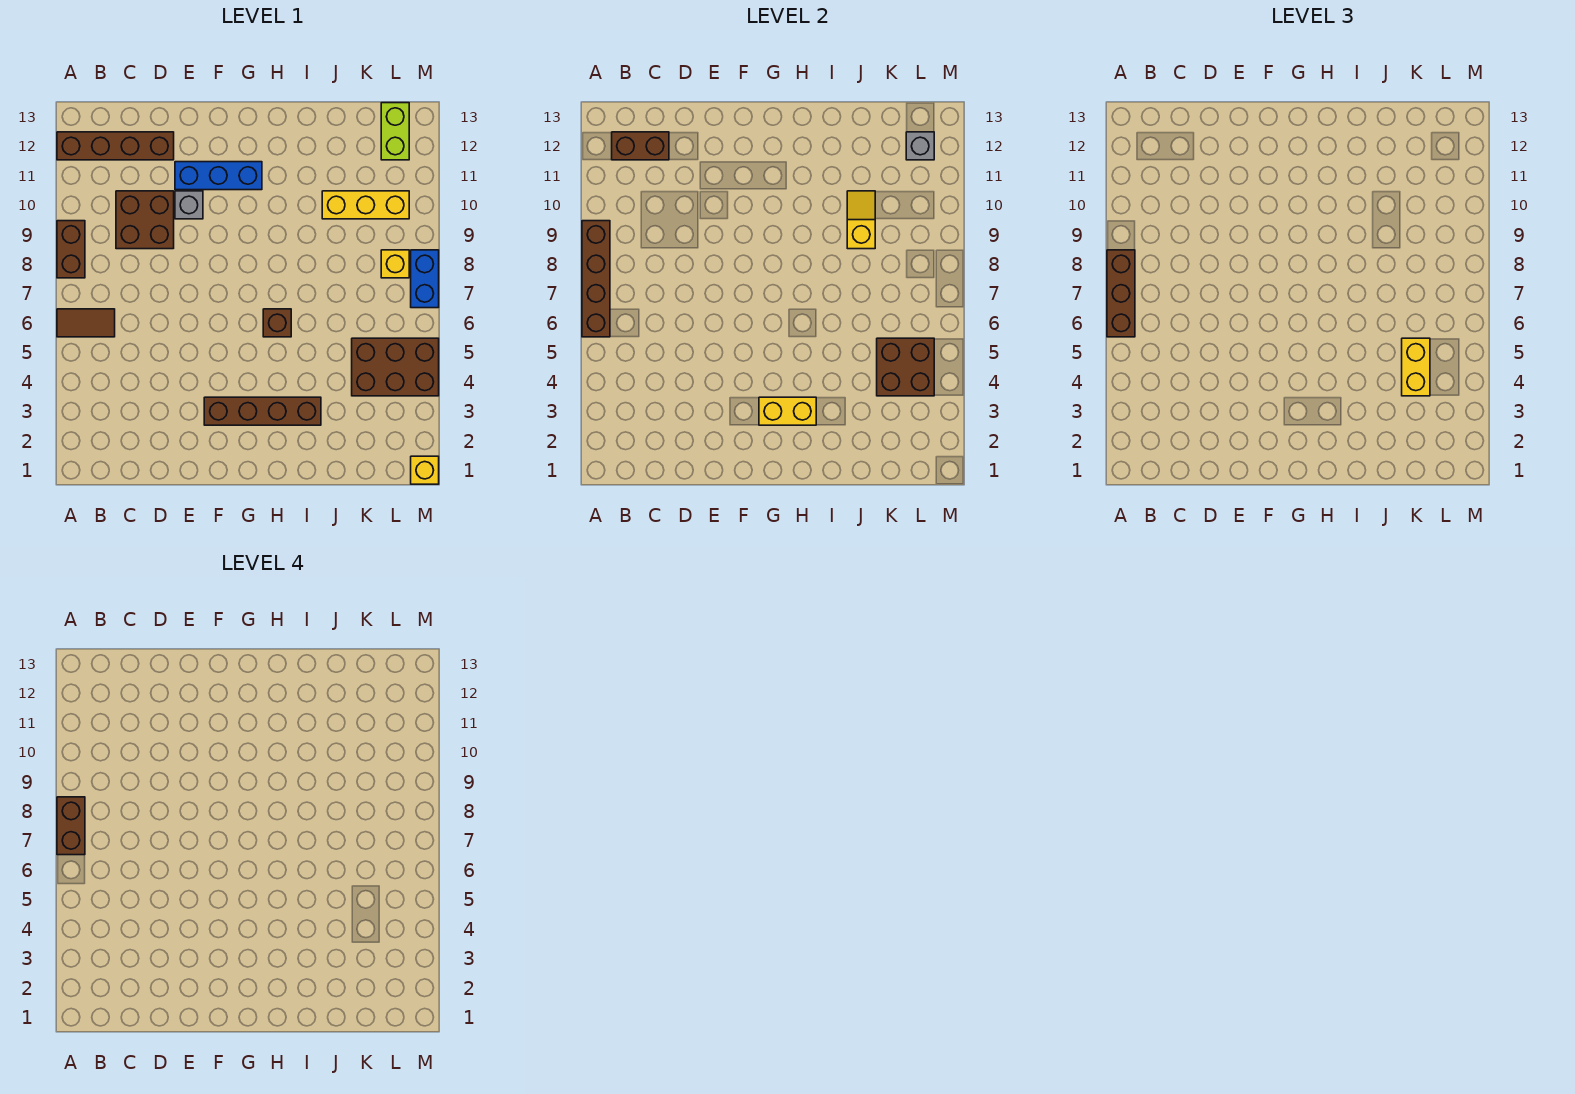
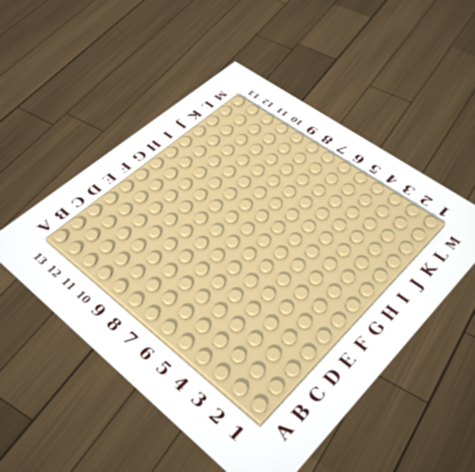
none -> brown tile A6:B6 level 1
none -> brown brick A8:A9 level 1
none -> brown brick A12:D12 level 1

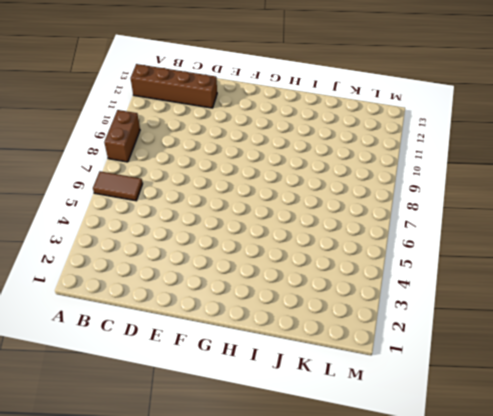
none -> brown brick C9:D10 level 1
none -> grey brick E10 level 1
none -> blue brick E11:G11 level 1

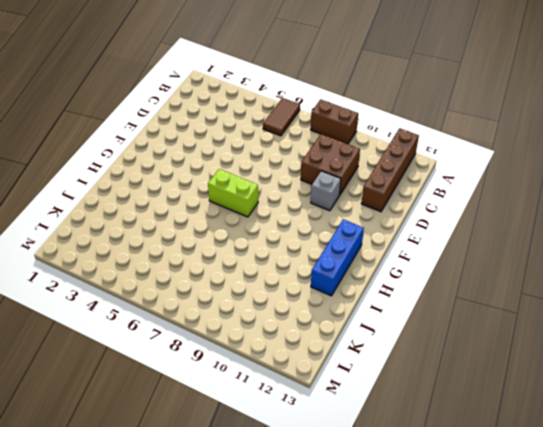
lime brick G6:G7 level 1 -> lime brick L12:L13 level 1
blue brick G12:I12 level 1 -> blue brick E11:G11 level 1
none -> brown brick F3:I3 level 1
none -> brown brick H6 level 1
none -> yellow brick J10:L10 level 1

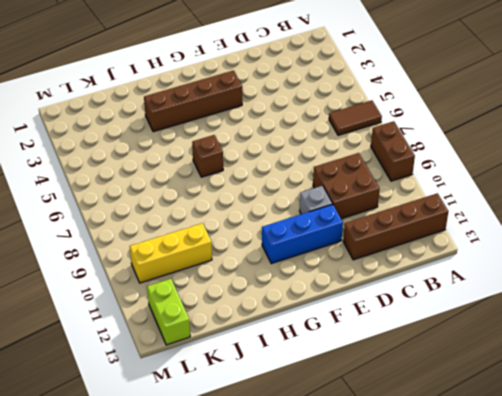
none -> brown brick K4:M5 level 1
none -> yellow brick L8 level 1
none -> yellow brick M1 level 1

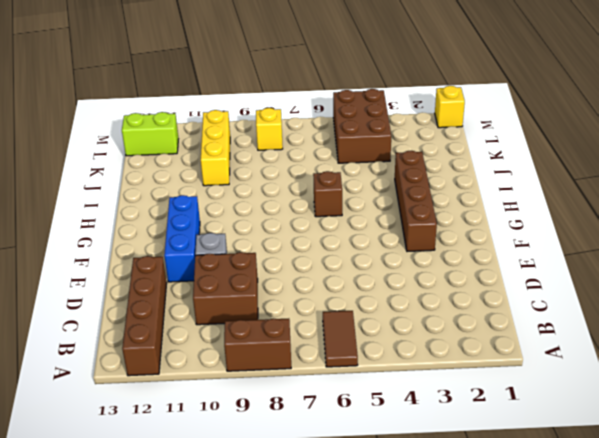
none -> blue brick M7:M8 level 1
none -> brown brick A6:A9 level 2
none -> brown brick B12:C12 level 2

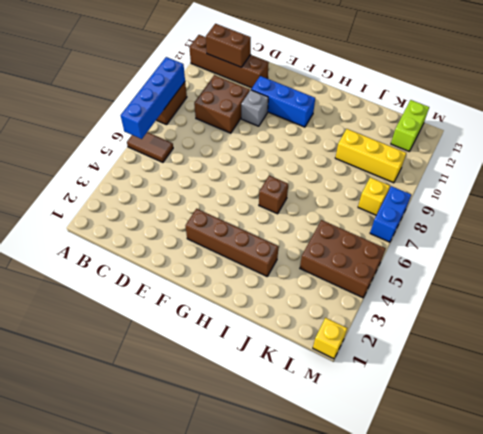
blue brick A6:A9 level 2 -> brown brick A6:A9 level 2
none -> yellow brick G3:H3 level 2
none -> yellow slope J9:J10 level 2 top 9
none -> brown brick K4:L5 level 2

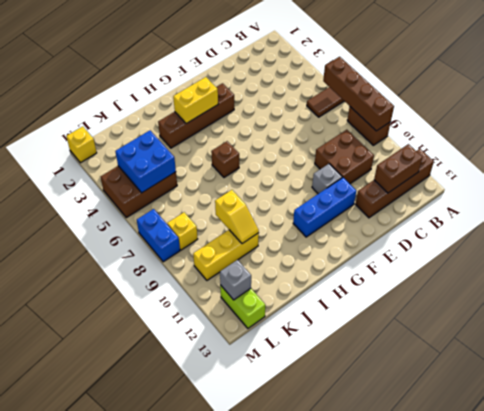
blue brick K4:L5 level 2 -> brown brick K4:L5 level 2
none -> brown brick A6:A8 level 3
none -> yellow brick K4:K5 level 3
none -> brown brick A7:A8 level 4

